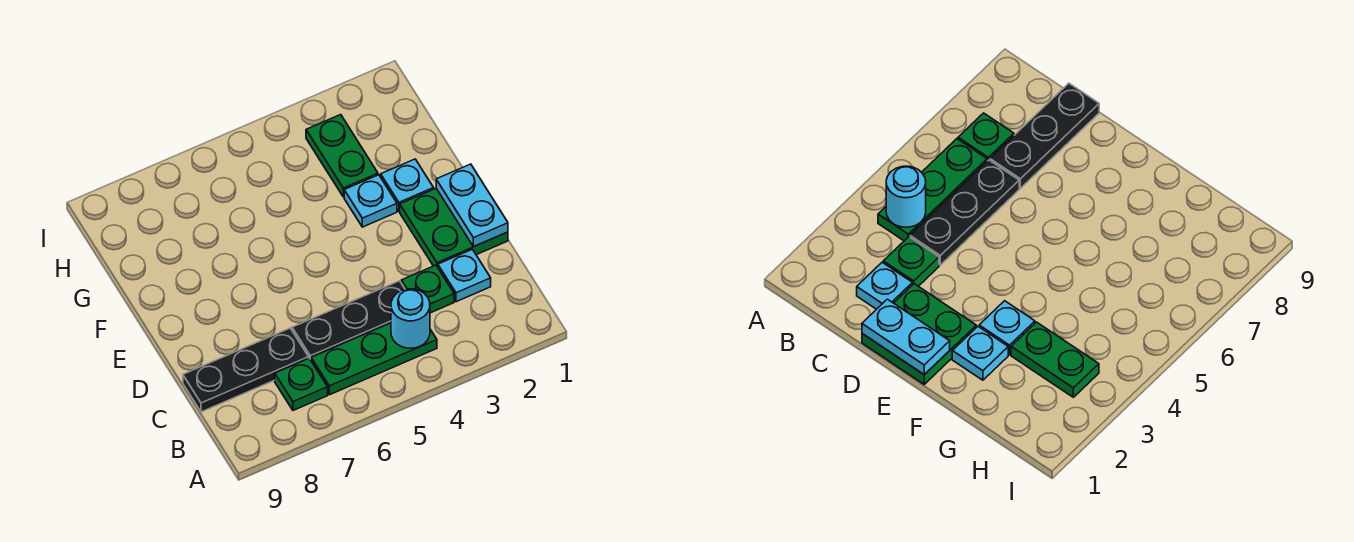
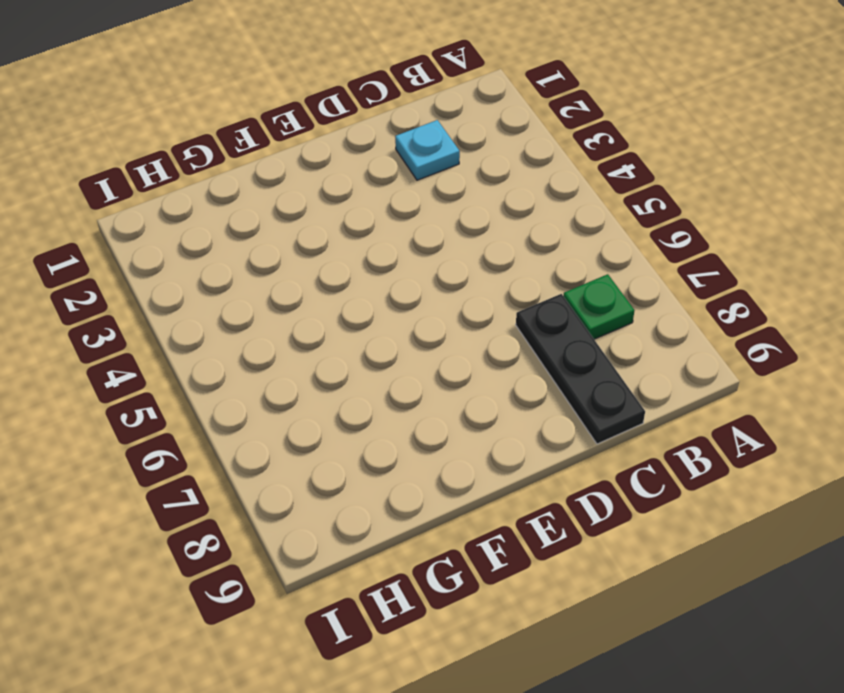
none -> green plate B4:B6 level 1
none -> green plate C3 level 1
none -> black plate C4:C6 level 1

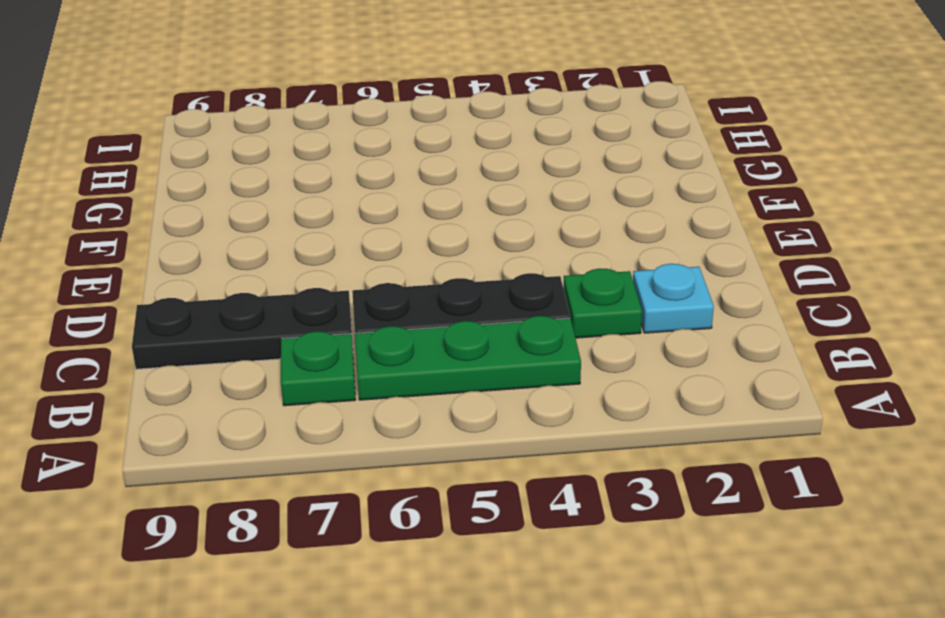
none -> green plate D1:E2 level 1
none -> cyan plate F2 level 1
none -> cyan plate F3 level 1

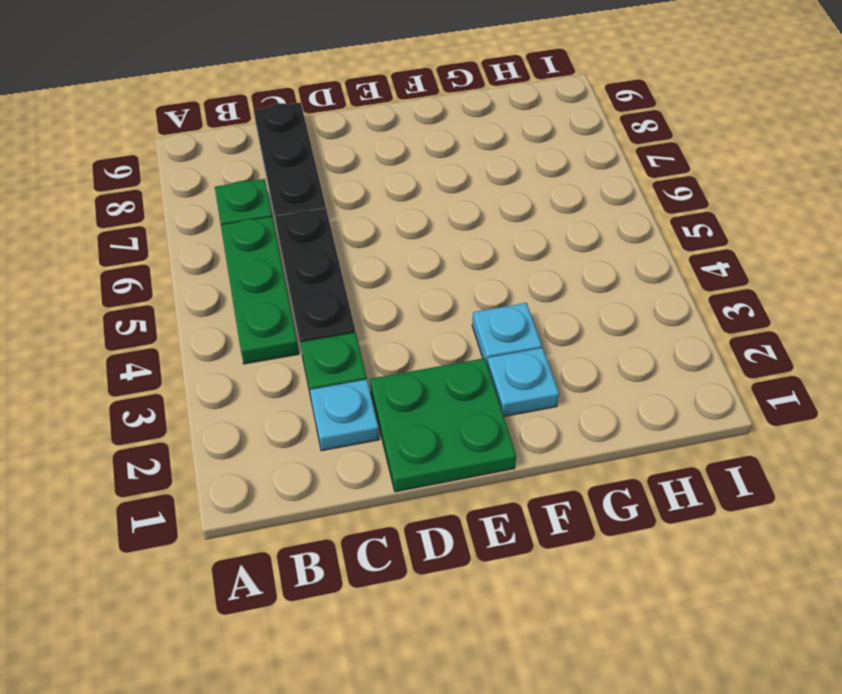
none -> green plate G3:H3 level 1
none -> cyan round brick B4 level 2
none -> cyan plate D1:E1 level 2

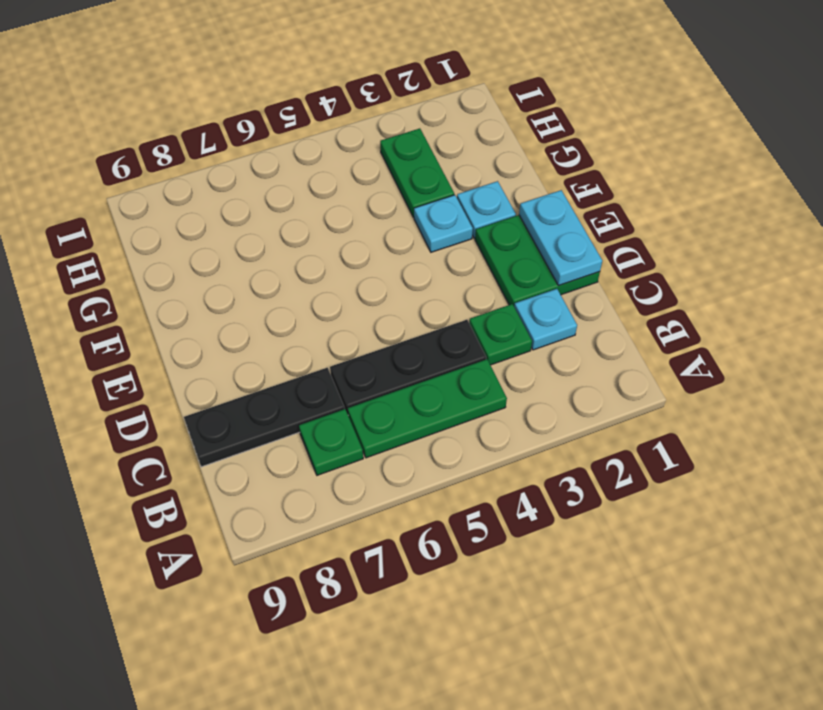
none -> cyan round brick B4 level 2

